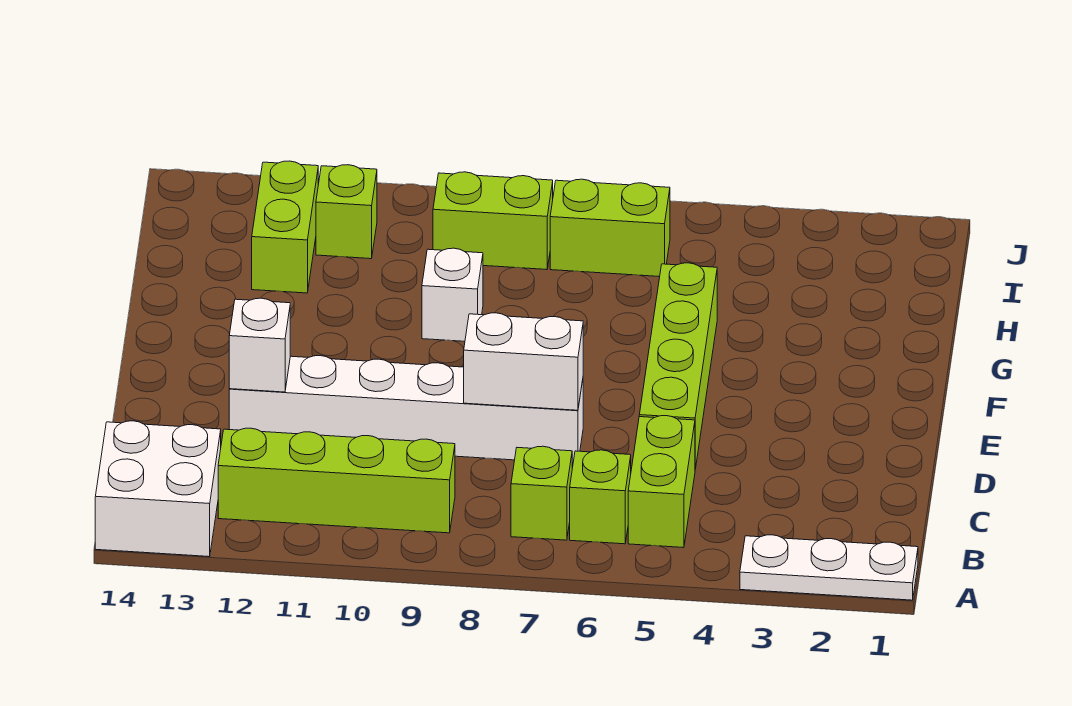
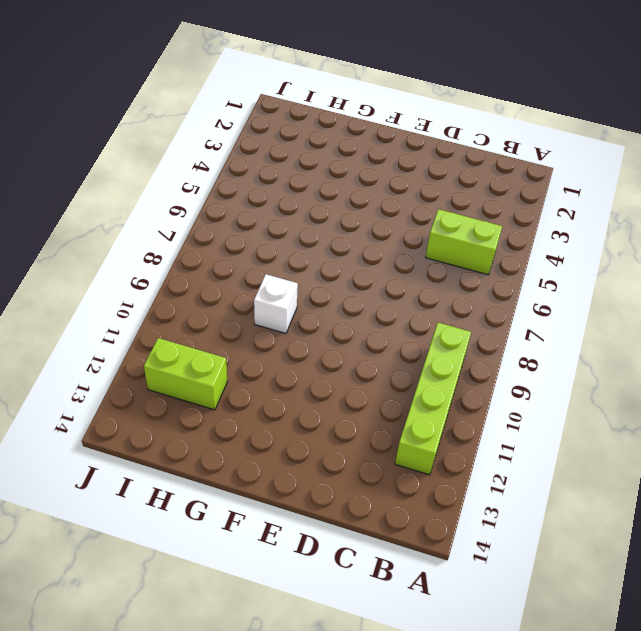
none -> white plate A1:A3 level 1
none -> white brick A13:B14 level 1
none -> lime brick B6 level 1

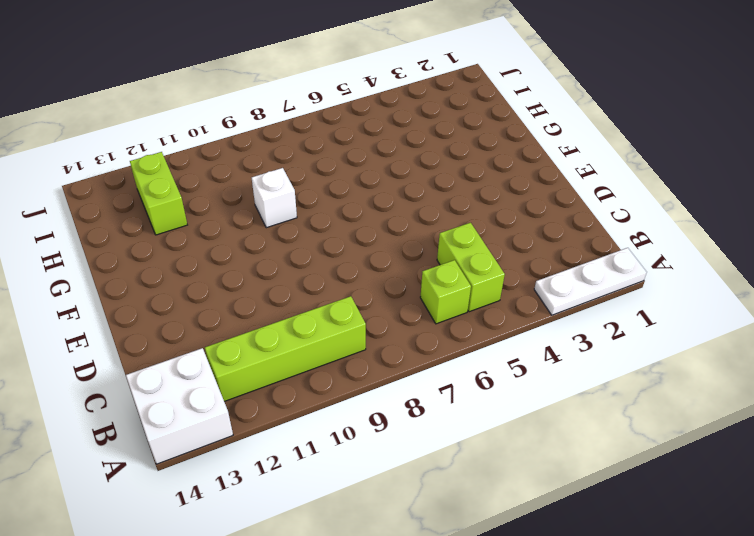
none -> lime brick B7 level 1
none -> lime brick D5:G5 level 1
none -> white brick D7:D12 level 1

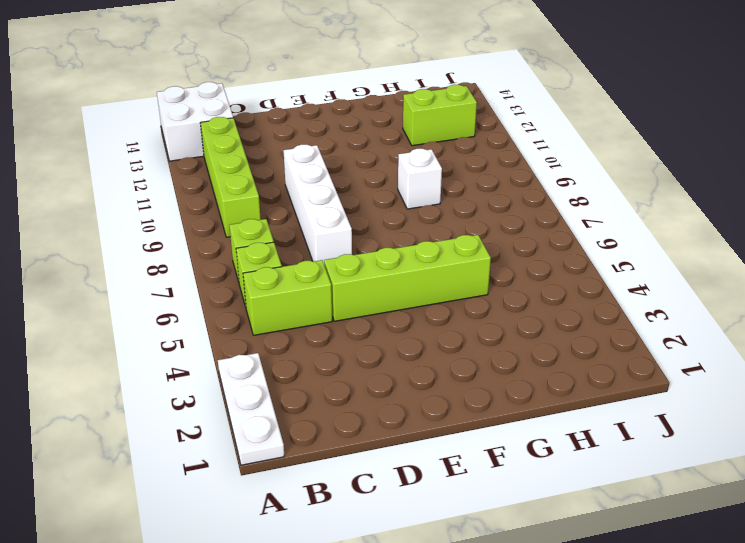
white brick D7:D10 level 1 -> white brick D7:D12 level 1
none -> lime brick I6:I7 level 1
none -> lime brick I8:I9 level 1
none -> lime brick I11 level 1

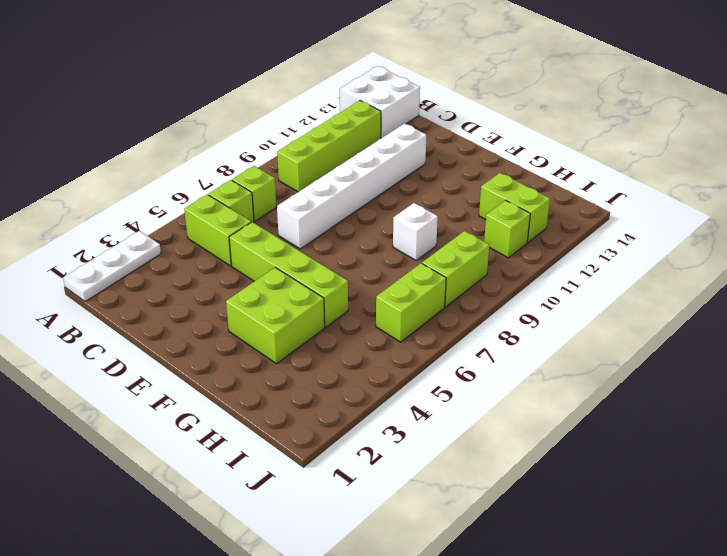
lime brick F3:G4 level 1 -> none
none -> white brick D7:D8 level 2
none -> white brick D12 level 2

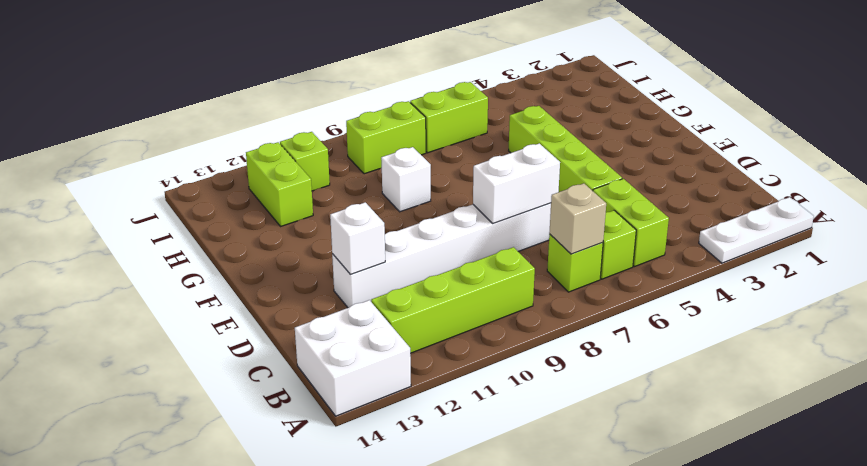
tan brick B7 level 2 -> none

